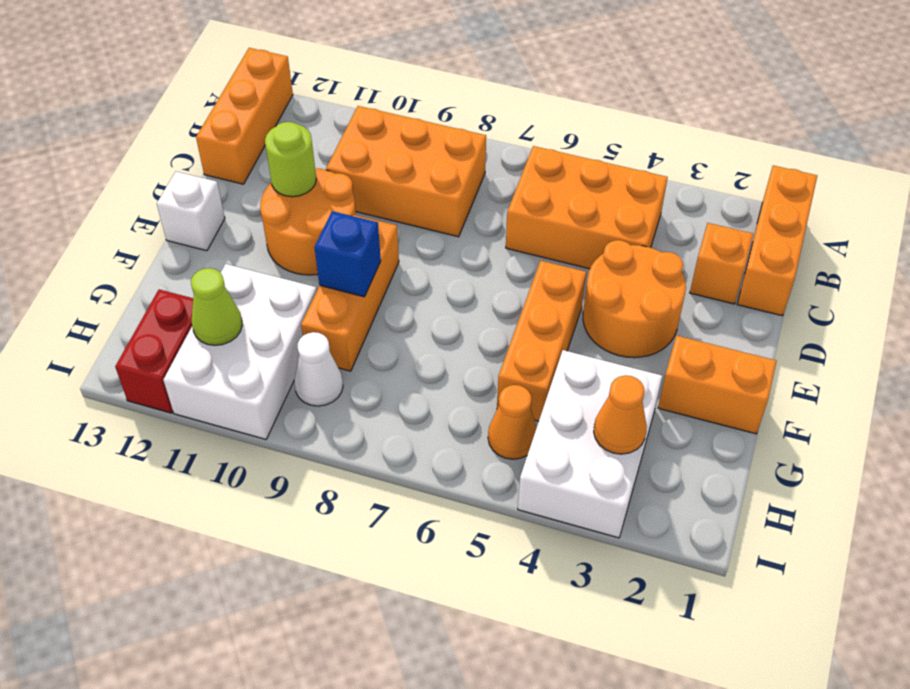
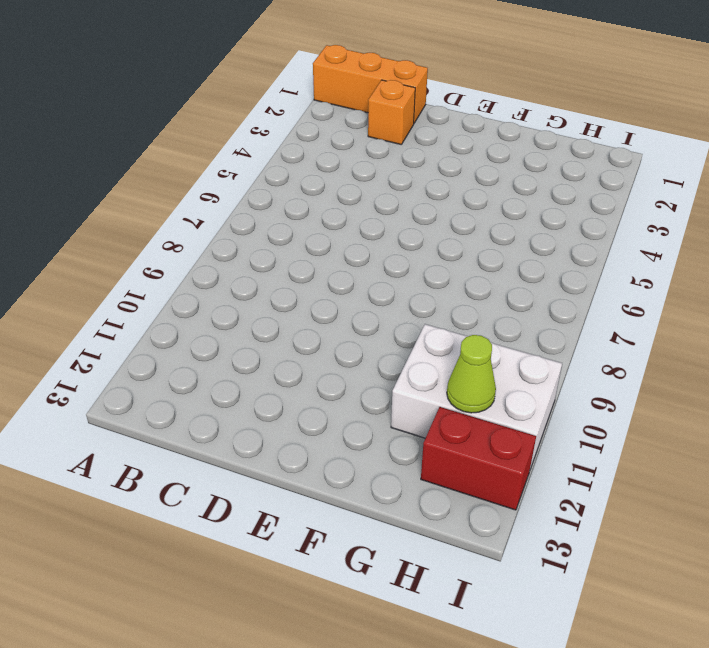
none -> orange brick A13:C13 level 1
none -> orange brick B4:C6 level 1
none -> orange brick B8:C10 level 1

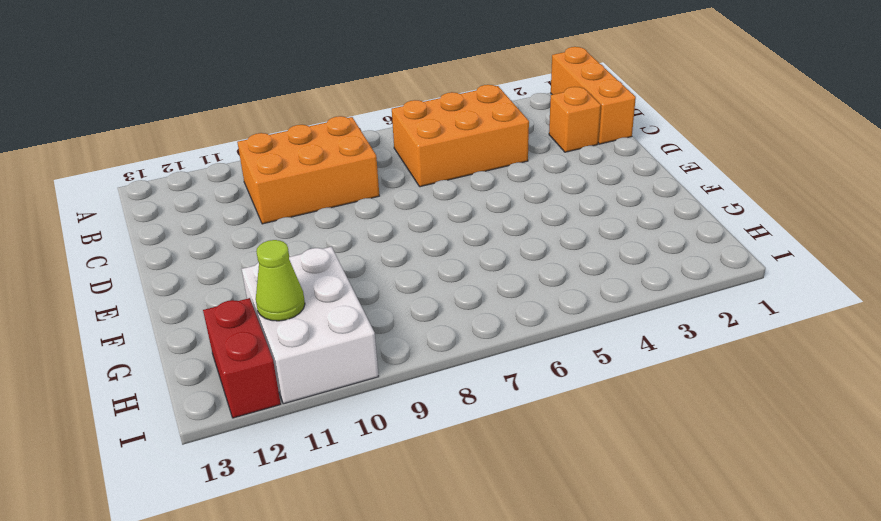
none -> orange brick A13:C13 level 1
none -> orange round brick D3:E4 level 1
none -> orange round brick D10:E11 level 1

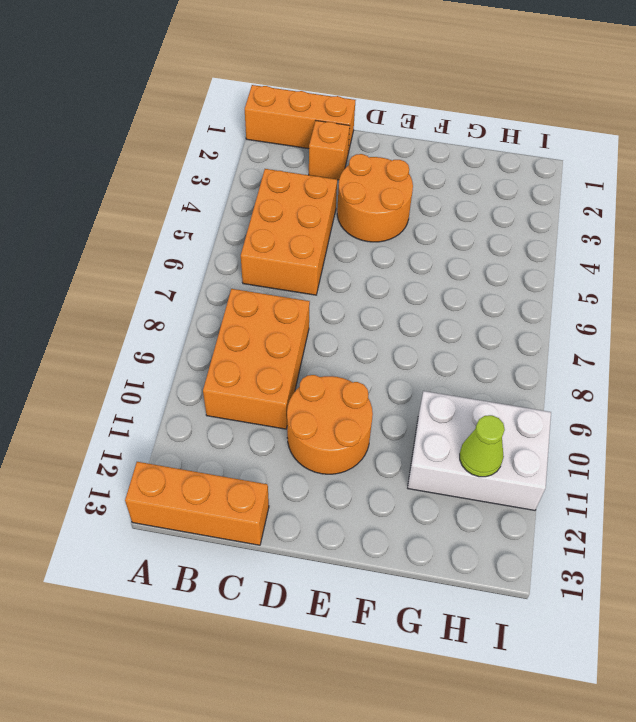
none -> orange brick E5:G5 level 1
none -> orange brick E9:G9 level 1
none -> white brick E13 level 1

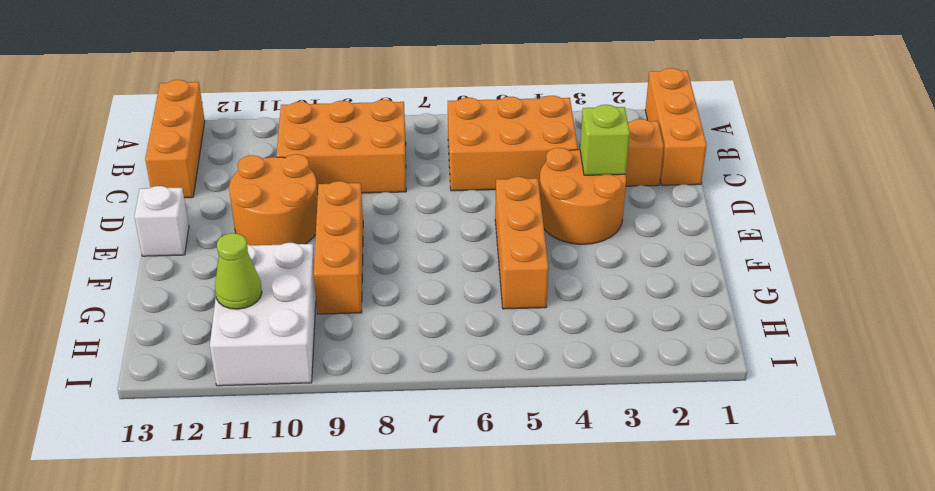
lime brick D3 level 2 -> none
none -> orange brick F1:F2 level 1
none -> white brick G3:I4 level 1
none -> orange cone H5 level 1

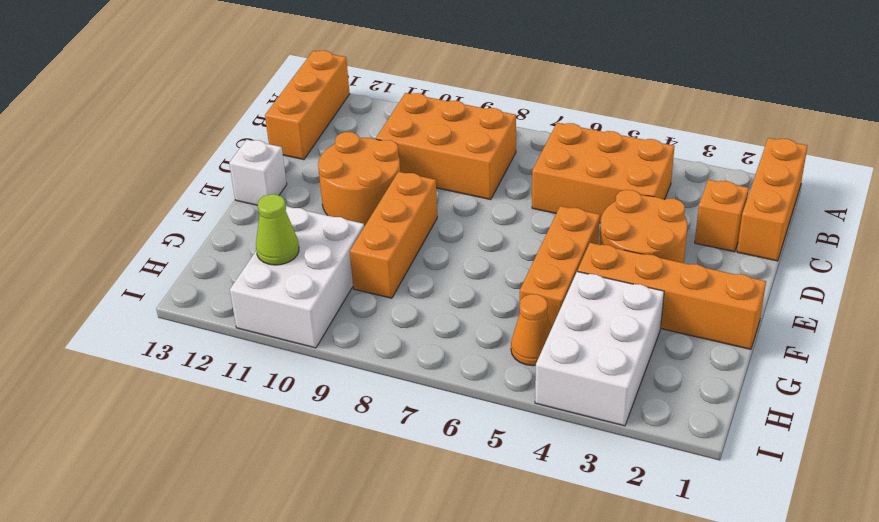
orange brick F1:F4 level 1 -> orange brick F1:F2 level 1
none -> white cone H9 level 1
none -> red brick H12:I12 level 1
none -> lime round brick D11 level 2

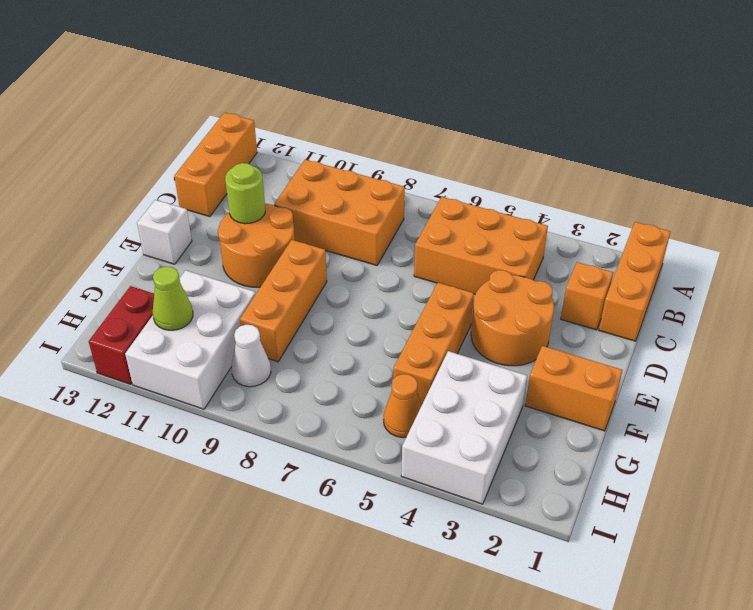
none -> blue brick F9 level 2
none -> orange cone H3 level 2

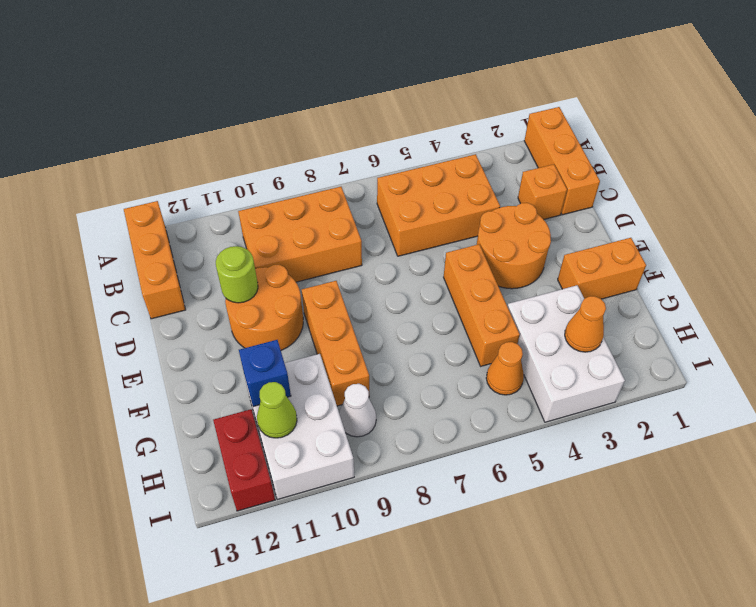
blue brick G11 level 2 -> blue brick F9 level 2
none -> white brick E13 level 1

